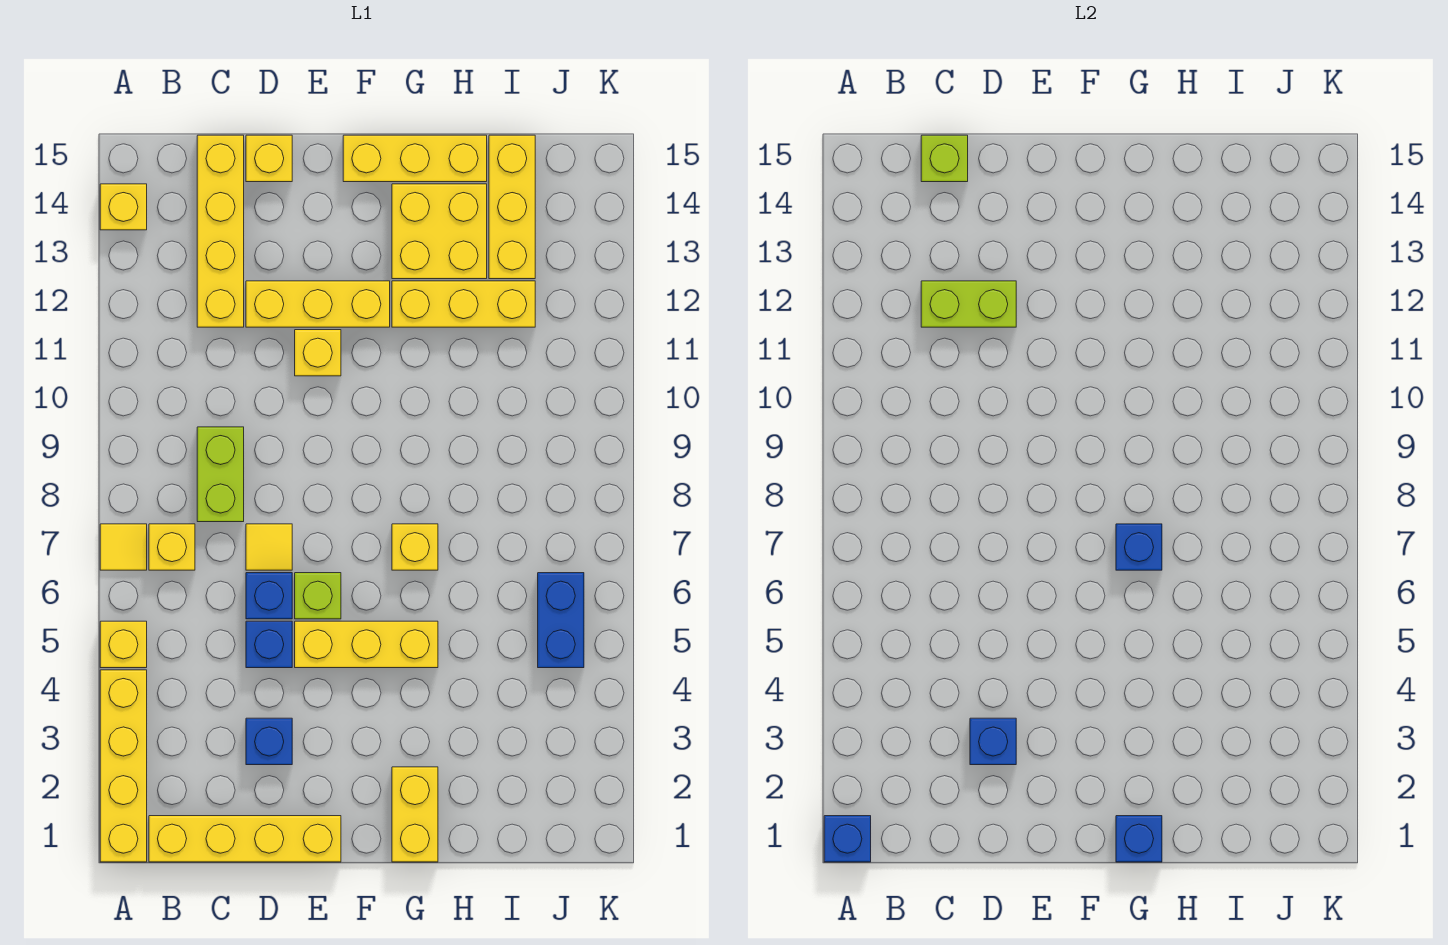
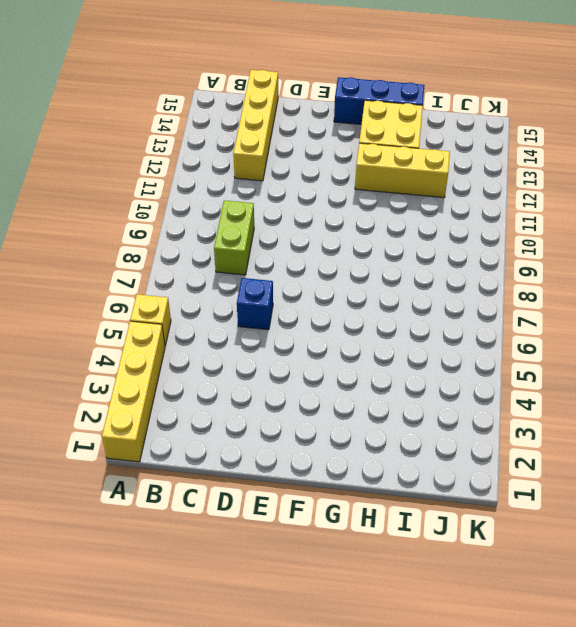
blue brick F15:H15 level 1 -> yellow brick F15:H15 level 1
none -> yellow tile A7 level 1
none -> yellow brick A14 level 1
none -> yellow brick B1:E1 level 1
none -> yellow brick B7 level 1

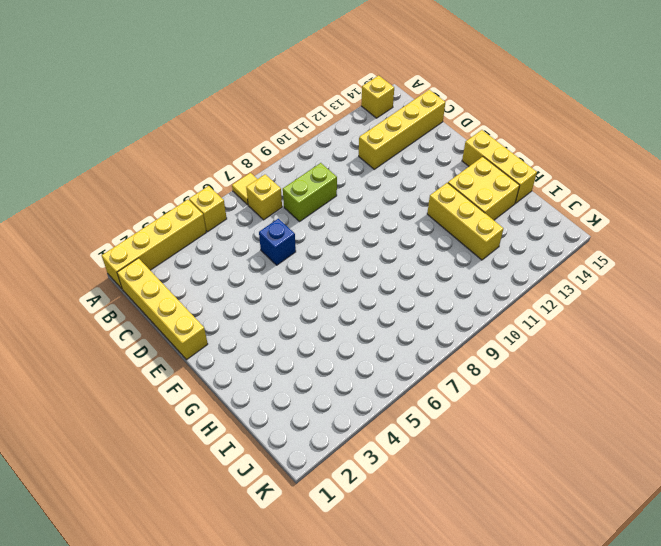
none -> blue brick D3 level 1
none -> blue brick D5 level 1
none -> yellow tile D7 level 1
none -> yellow brick D12:F12 level 1

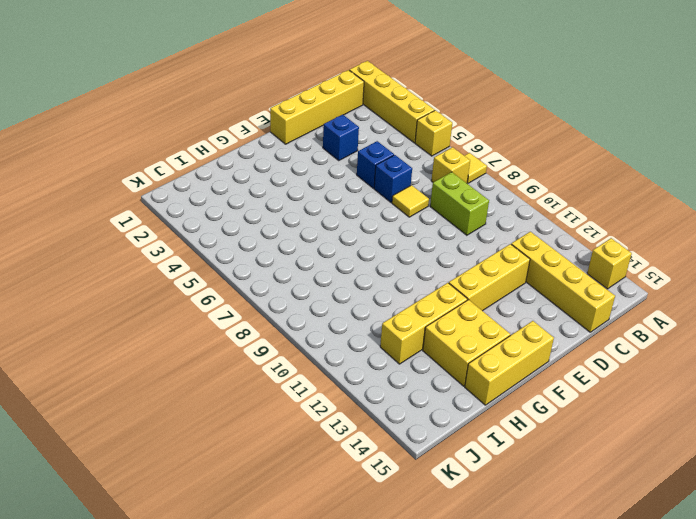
none -> yellow brick D15 level 1
none -> yellow brick E5:G5 level 1
none -> lime brick E6 level 1
none -> yellow brick E11 level 1

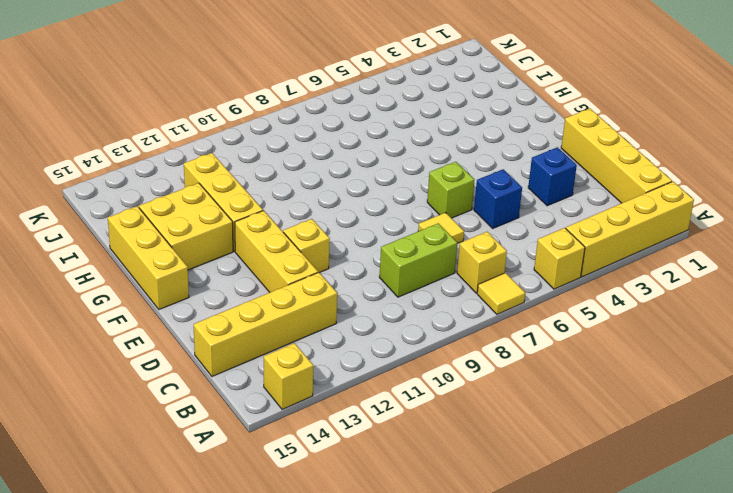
none -> blue brick D6 level 1
none -> yellow brick D15 level 1
none -> yellow brick E5:G5 level 1
none -> yellow brick G1:G2 level 1

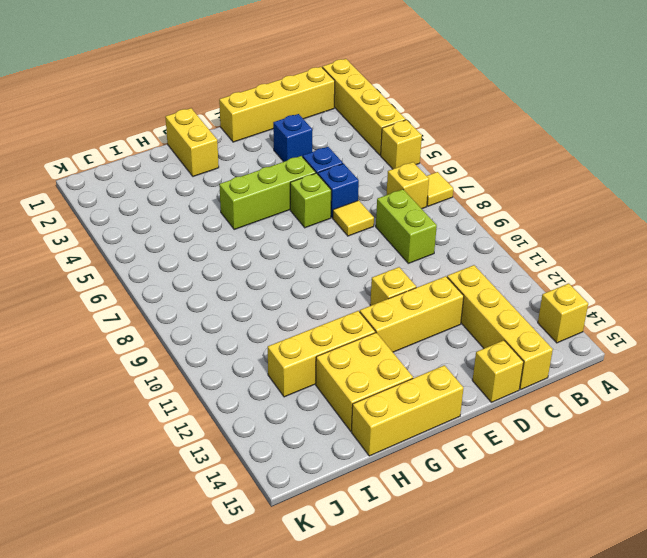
lime brick E5:G5 level 1 -> yellow brick E5:G5 level 1
none -> yellow brick G7 level 1
none -> yellow brick I13:I15 level 1
none -> blue brick J5:J6 level 1
none -> blue brick A1 level 2

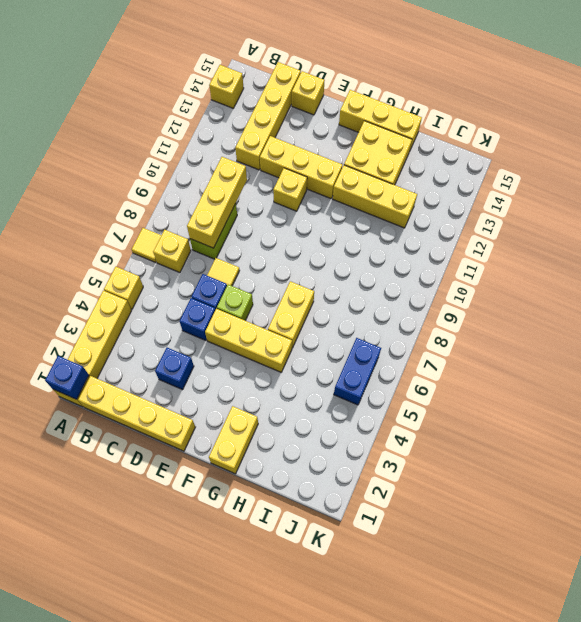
yellow brick C8:C10 level 2 -> yellow brick I13:I15 level 1
yellow brick G6:G7 level 1 -> yellow brick G7 level 1
none -> lime brick C12:D12 level 2
none -> lime brick C15 level 2
none -> blue brick D3 level 2
none -> blue brick G1 level 2

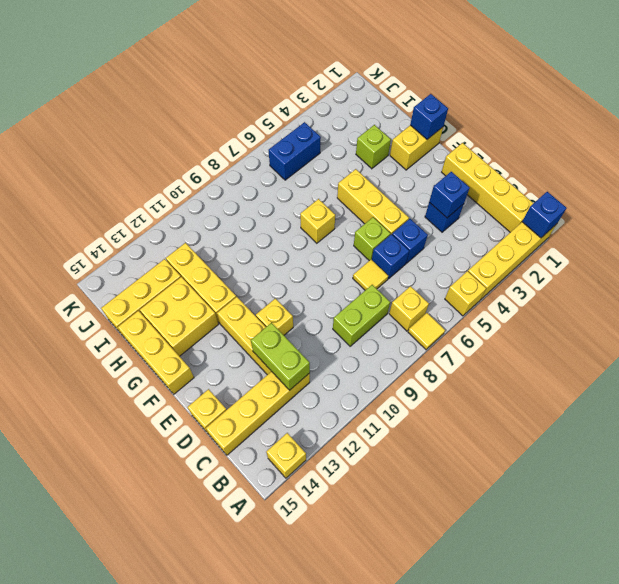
lime brick H3 level 1 -> lime brick C15 level 2
none -> blue brick G7 level 2

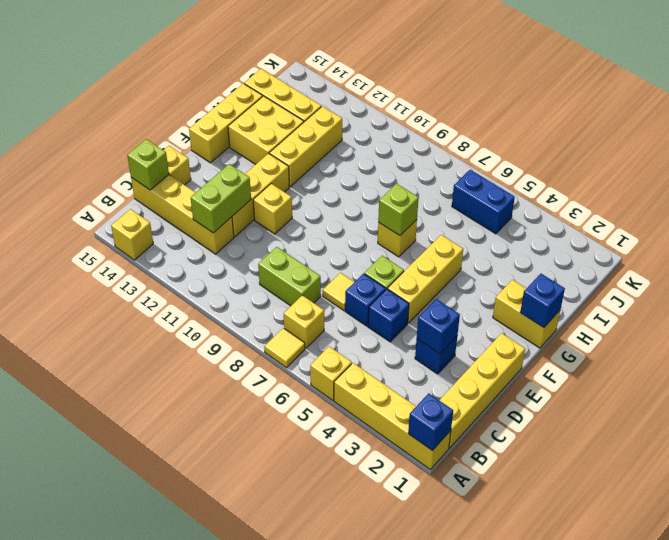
lime brick G7 level 2 -> blue brick G7 level 2

